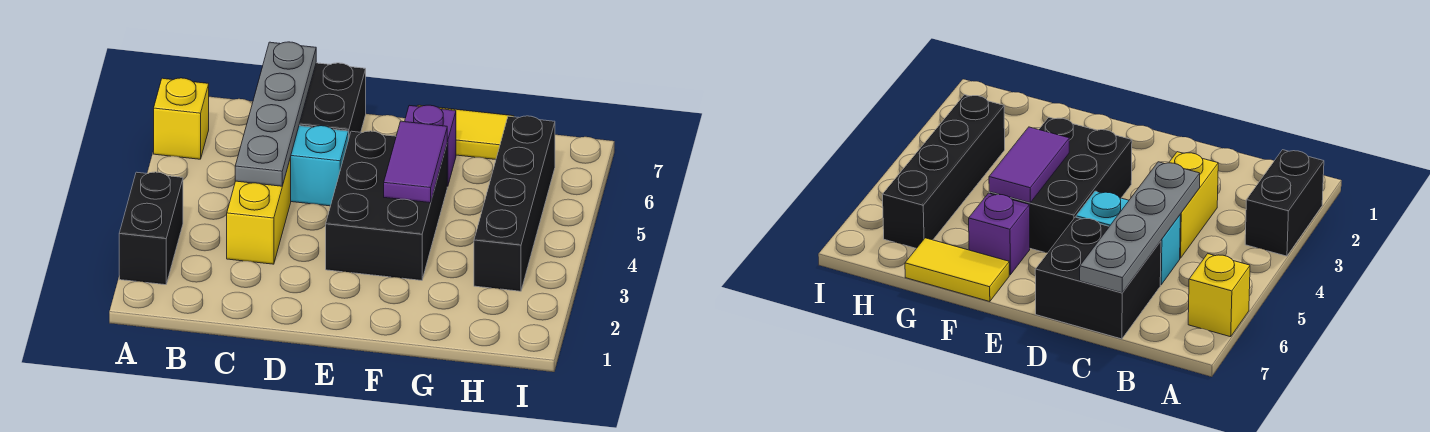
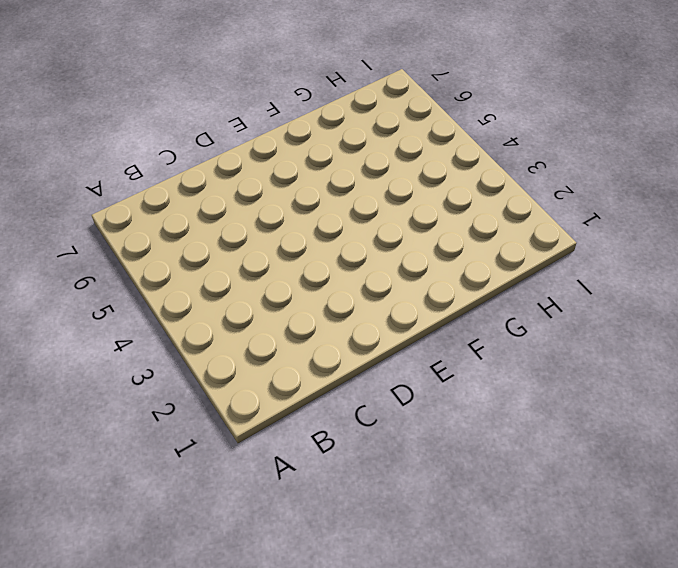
none -> black brick A2:A3 level 1
none -> yellow brick A6 level 1

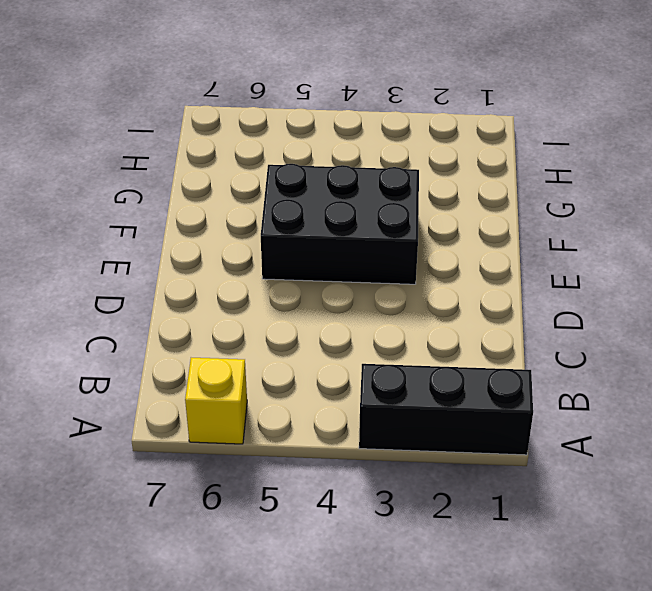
black brick A1:A3 level 1 -> black brick A2:A3 level 1
none -> yellow brick C3:C4 level 1
none -> cyan brick C5:D5 level 1

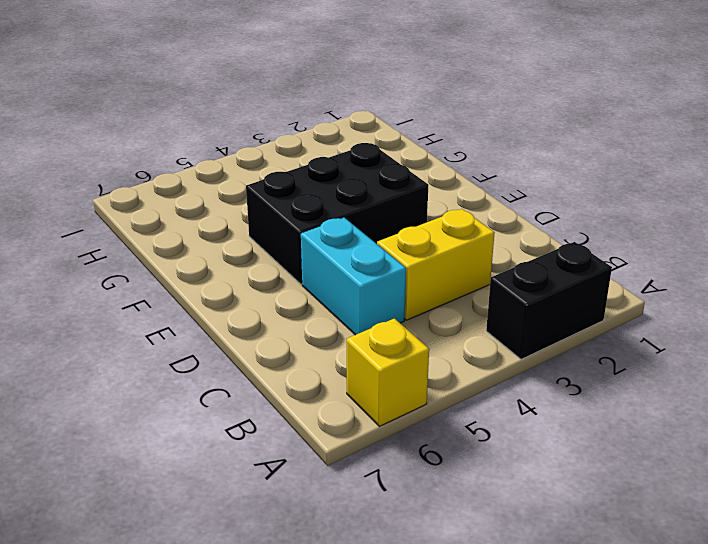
none -> black brick C6:D7 level 1
none -> purple brick F6 level 1

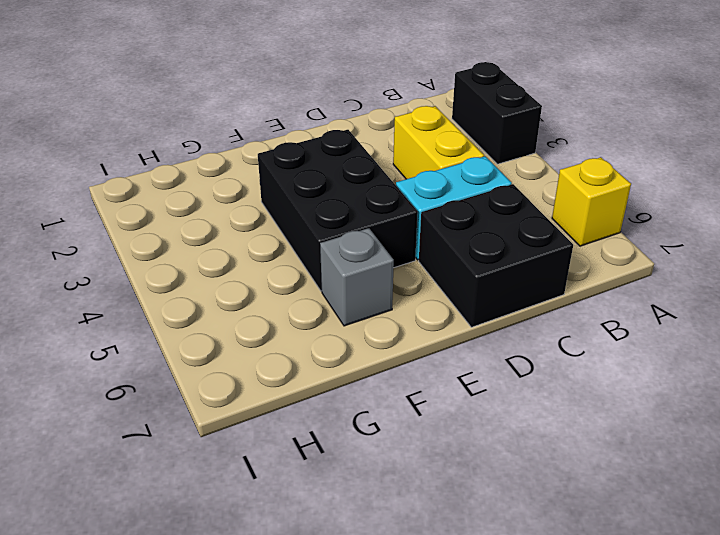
grey brick F6 level 1 -> purple brick F6 level 1
none -> yellow tile F7:G7 level 1
none -> black brick H3:H6 level 1

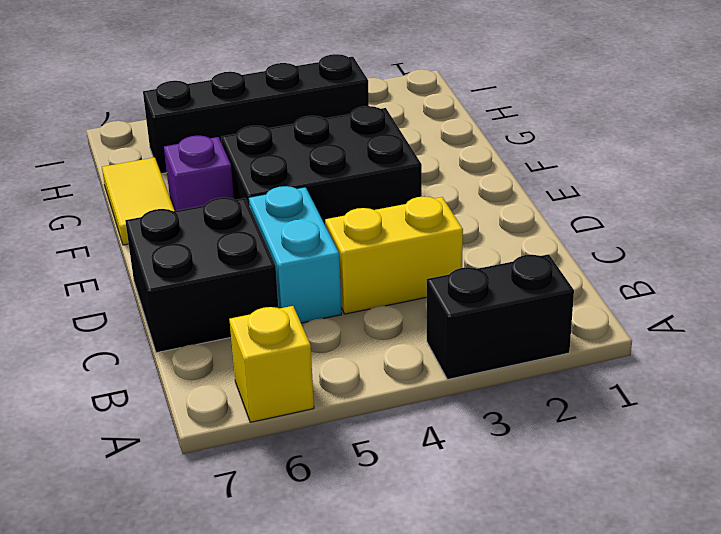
none -> grey plate C4:C7 level 2
none -> purple tile F4:F5 level 2

